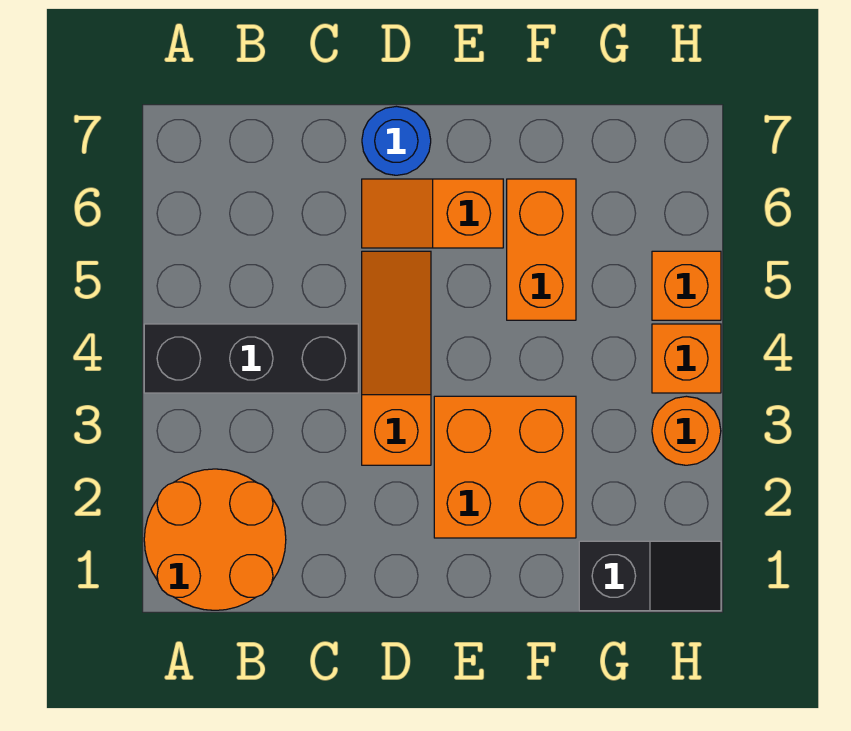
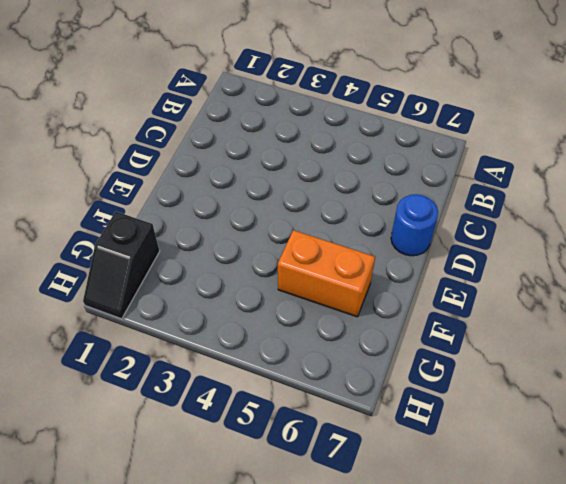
none -> orange round brick A1:B2 level 1
none -> black brick A4:C4 level 1

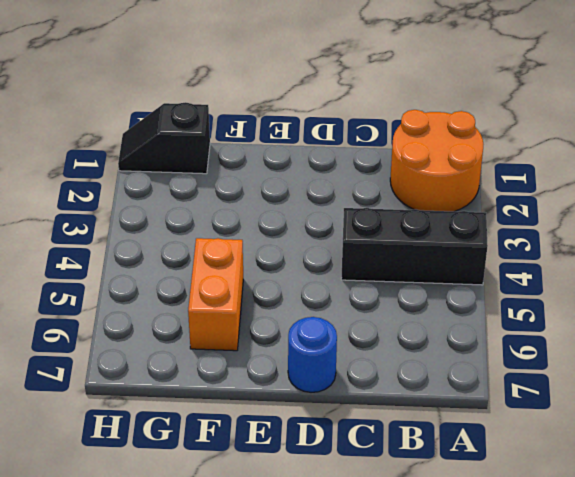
none -> orange slope D3:D5 level 1 top 3
none -> orange slope D6:E6 level 1 top E

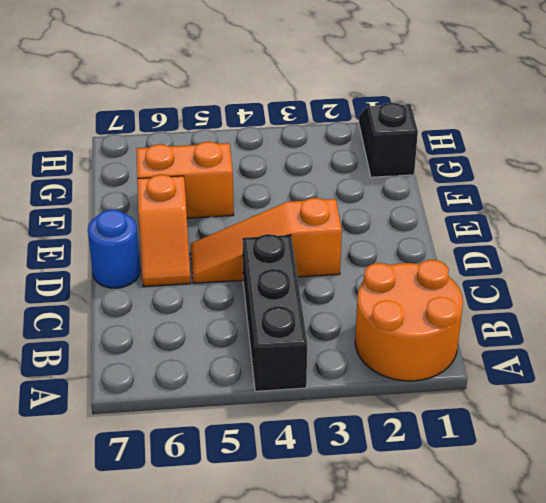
none -> orange brick E2:F3 level 1
none -> orange round brick H3 level 1

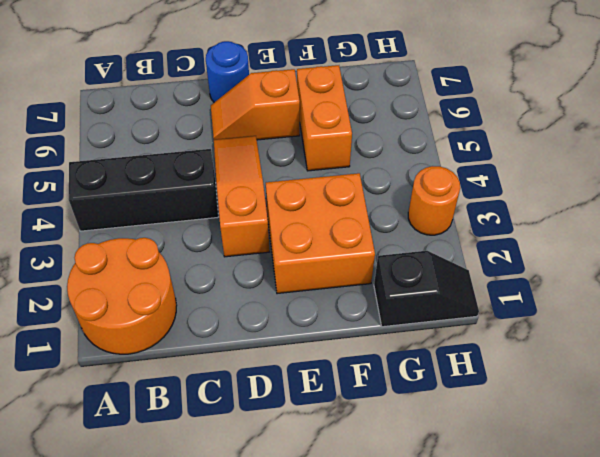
none -> orange brick H4 level 1
none -> orange brick H5 level 1

